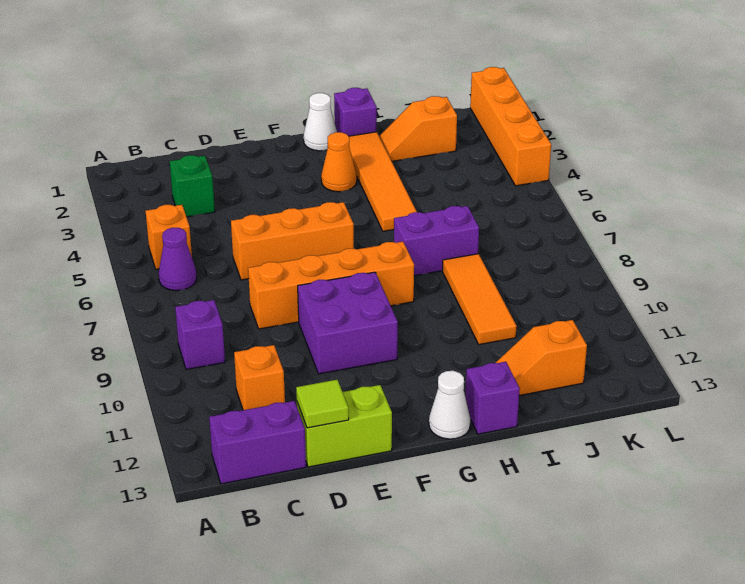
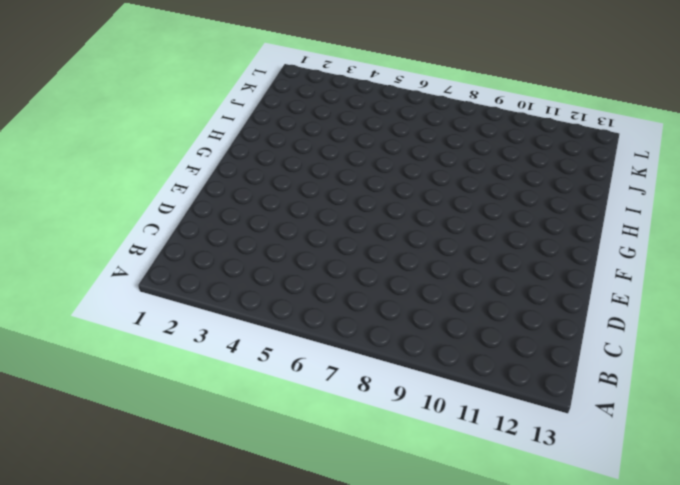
none -> orange brick B5 level 1
none -> purple cone B6 level 1
none -> purple brick B9 level 1

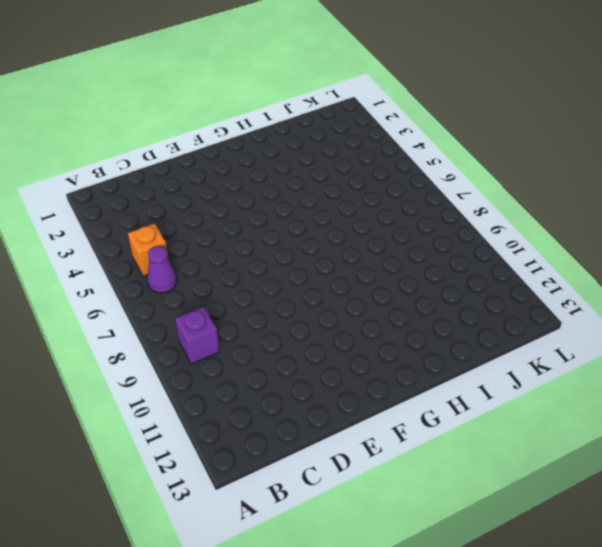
none -> purple brick B13:C13 level 1
none -> green brick C3 level 1
none -> orange brick C11 level 1

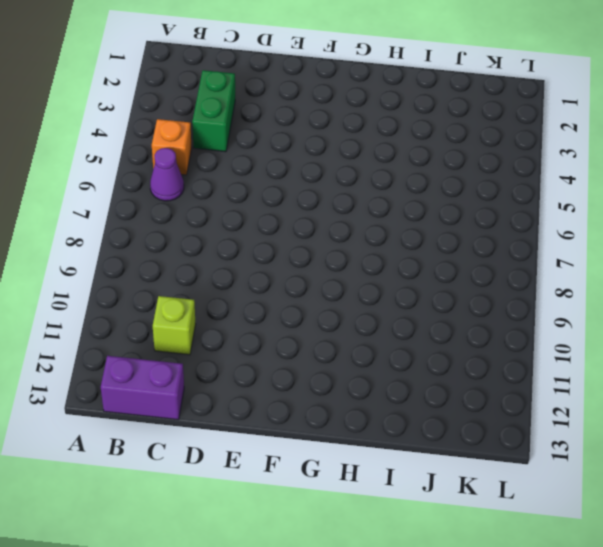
green brick C3:C4 level 1 -> green brick C3 level 1
lime brick C11 level 1 -> orange brick C11 level 1
none -> purple brick B9 level 1
none -> orange brick D6:F6 level 1
none -> orange brick D8:G8 level 1

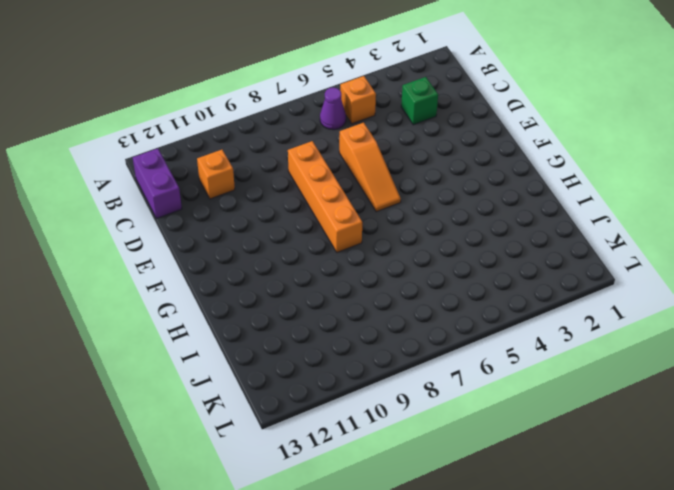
orange slope D6:F6 level 1 top D -> orange brick D6:F6 level 1
none -> purple brick B9 level 1
none -> lime brick D13:E13 level 1
none -> purple brick E9:F10 level 1

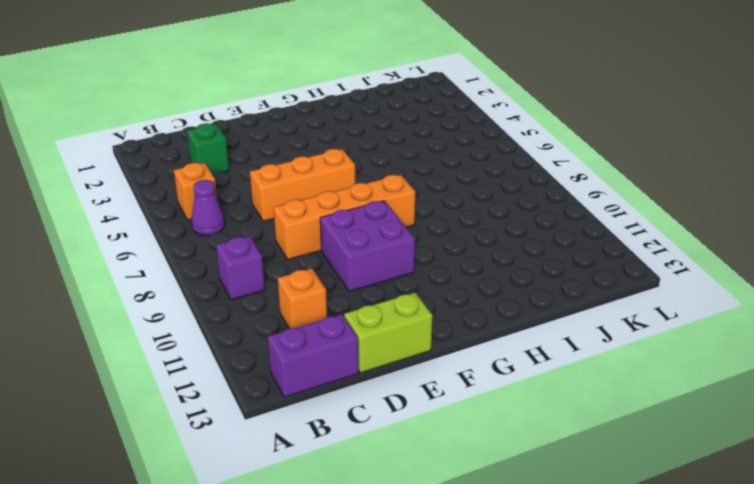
none -> white cone G1 level 1
none -> orange cone G3 level 1
none -> white cone G13 level 1

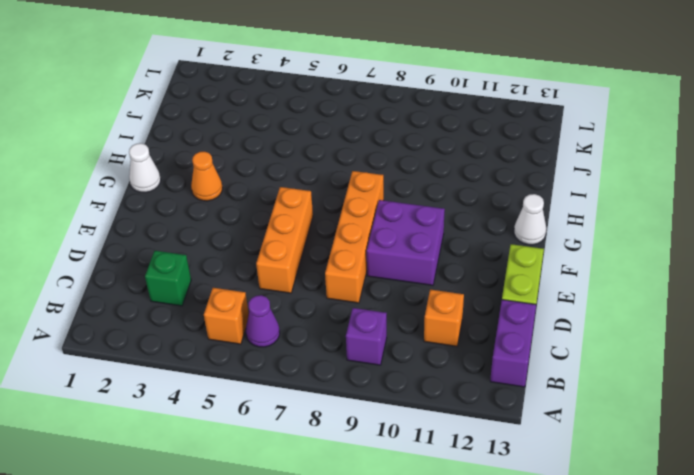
none -> purple brick H1 level 1
none -> orange tile H2:H5 level 1
none -> purple brick H7:I7 level 1

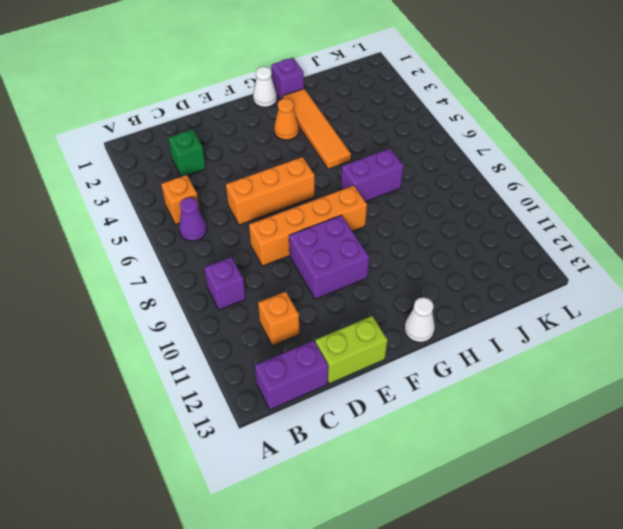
none -> purple brick H13 level 1
none -> orange slope I2:J2 level 1 top J
none -> orange tile I8:I10 level 1

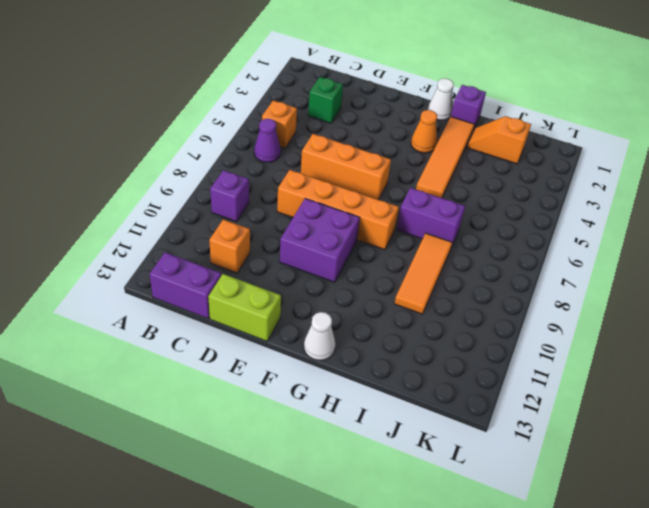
none -> purple brick H13 level 1
none -> orange slope I12:J12 level 1 top J
none -> orange brick L1:L4 level 1

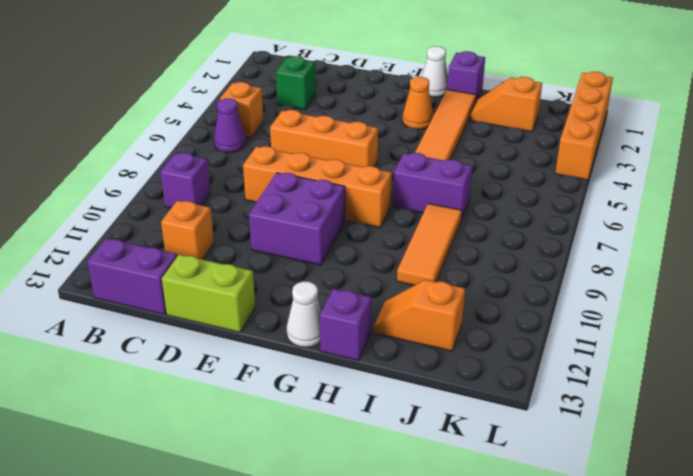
none -> lime tile D13 level 2

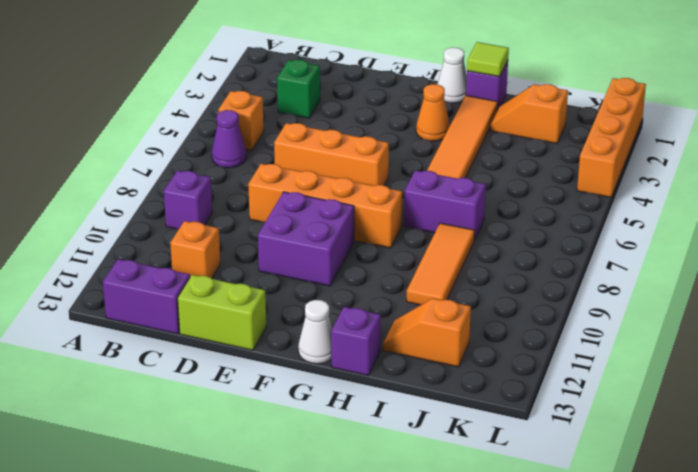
lime tile H1 level 2 -> lime tile D13 level 2

